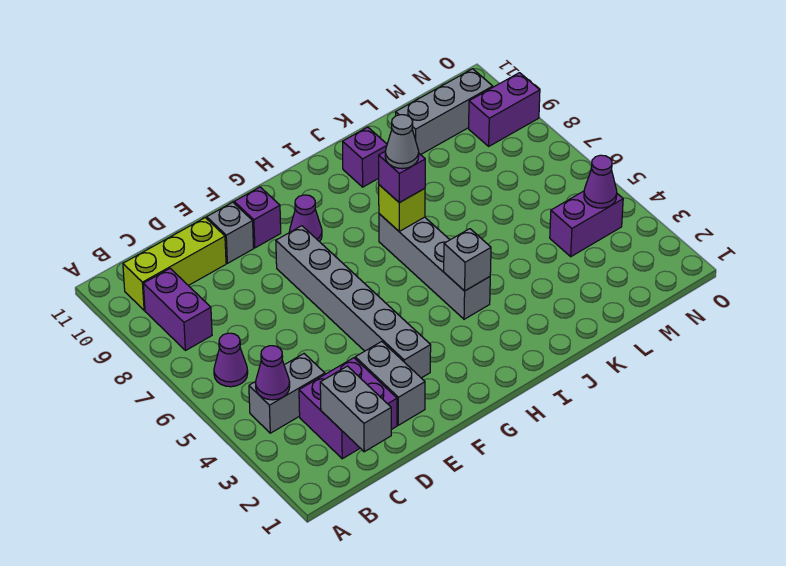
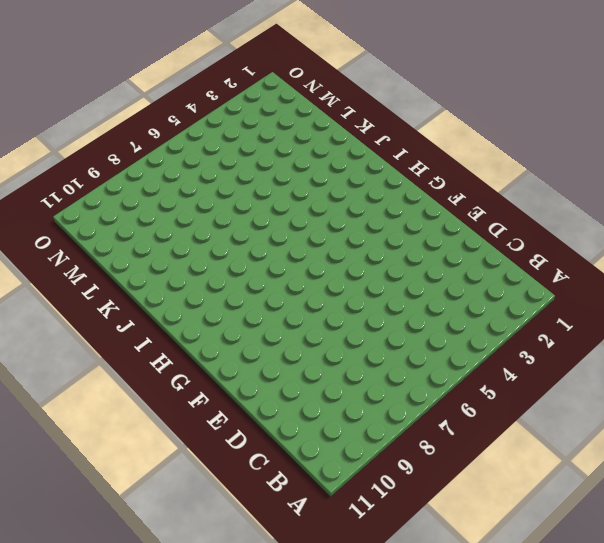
none -> grey brick B4:C4 level 1
none -> purple cone B6 level 1
none -> purple brick B8:B9 level 1

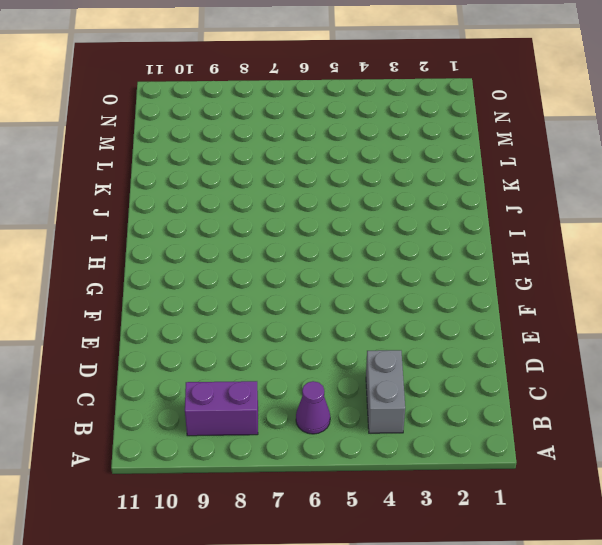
none -> lime brick B10:D10 level 1
none -> purple brick C2:D3 level 1
none -> grey brick E2:E3 level 1

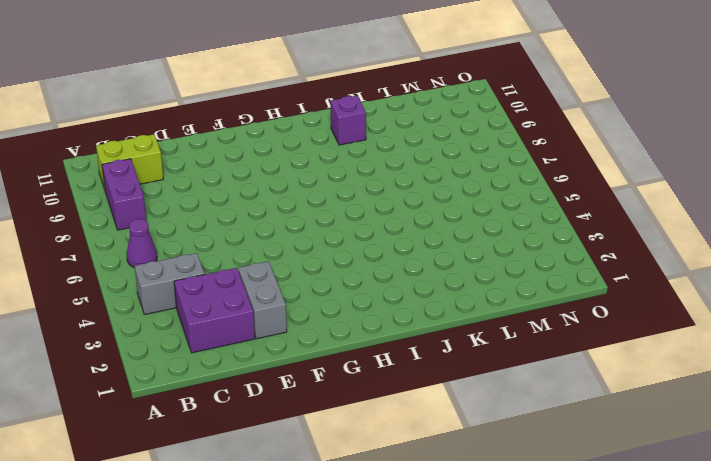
lime brick B10:C10 level 1 -> lime brick B10:D10 level 1
none -> grey brick E10 level 1
none -> grey brick F3:F8 level 1
none -> purple brick F10 level 1

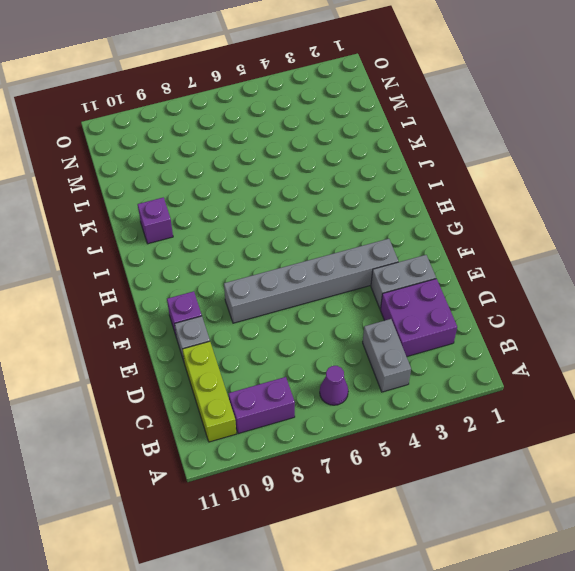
none -> purple cone G9 level 1
none -> grey brick I4:I7 level 1
none -> grey brick L10:N10 level 1

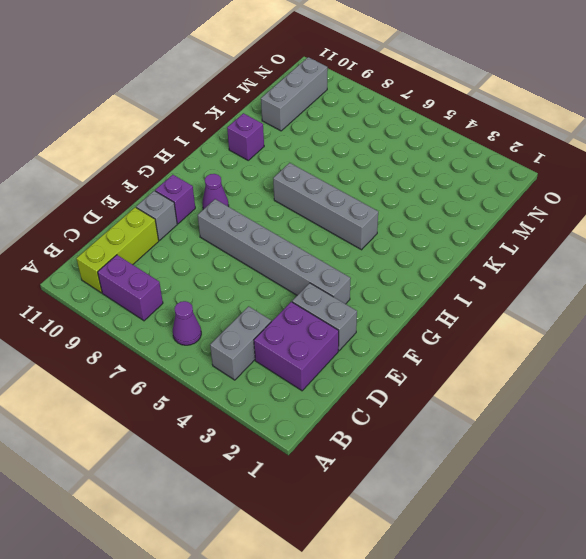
none -> purple brick M4:N4 level 1
none -> purple brick N9:O9 level 1
none -> purple cone B4 level 2

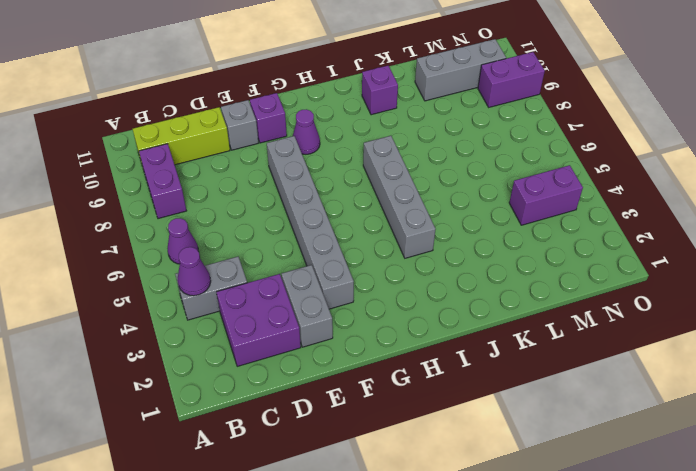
none -> grey brick C1:C2 level 2
none -> grey brick I4 level 2
none -> lime brick I7 level 2

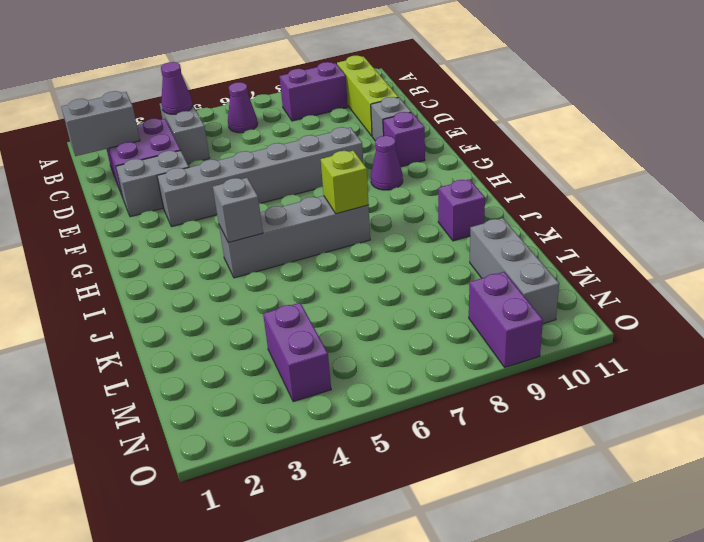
none -> purple cone N4 level 2
none -> purple brick I7 level 3
none -> grey cone I7 level 4

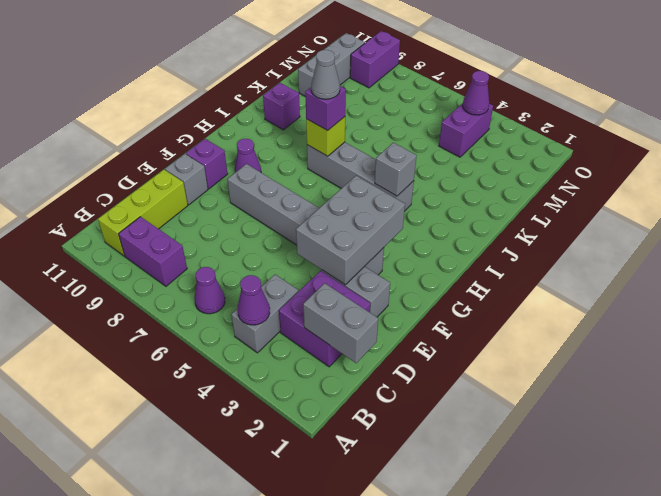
grey brick E3:G4 level 2 -> none

